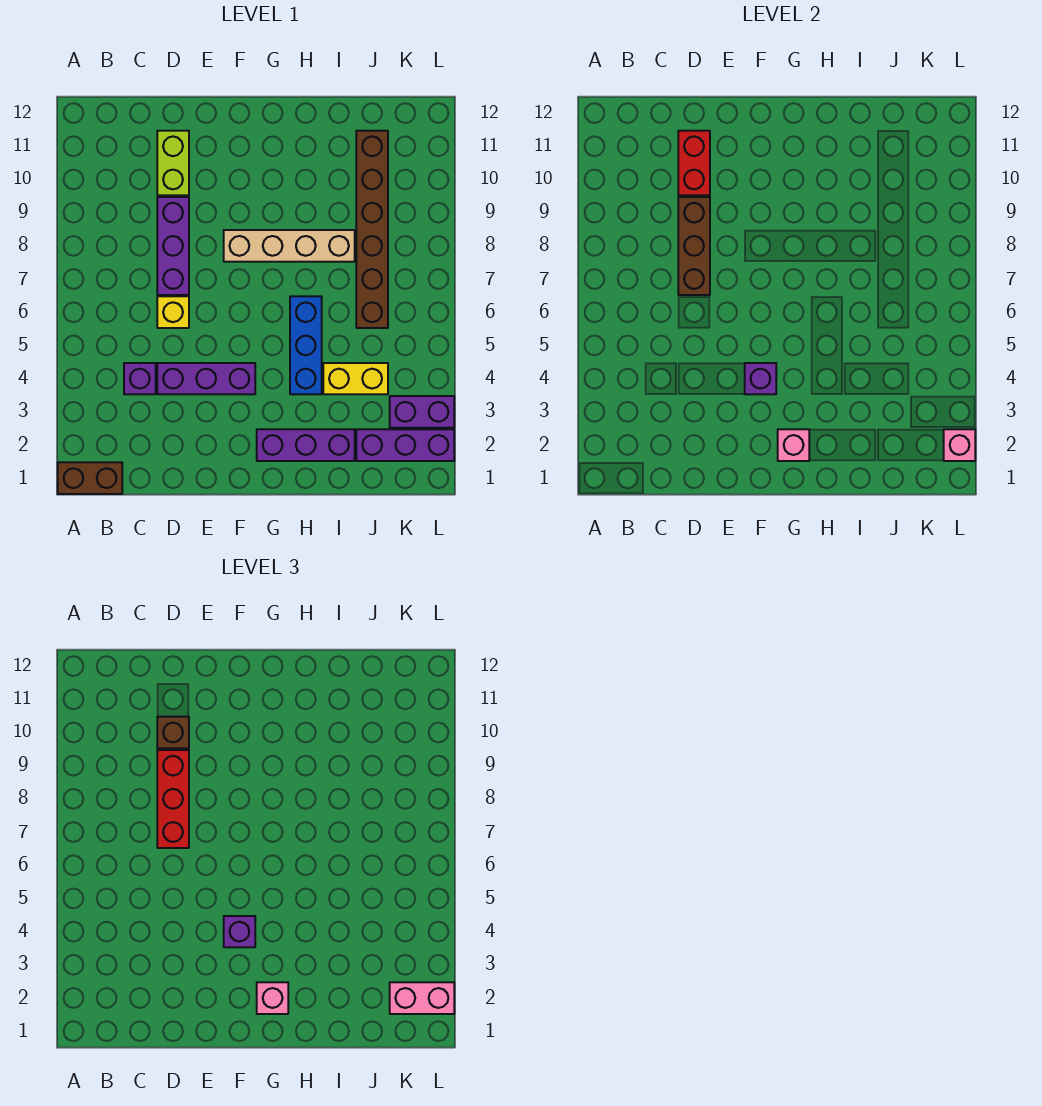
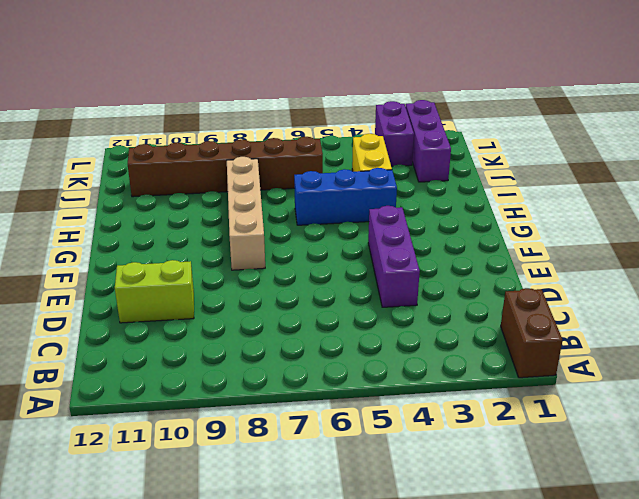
none -> purple brick C4 level 1
none -> yellow brick D6 level 1
none -> purple brick D7:D9 level 1

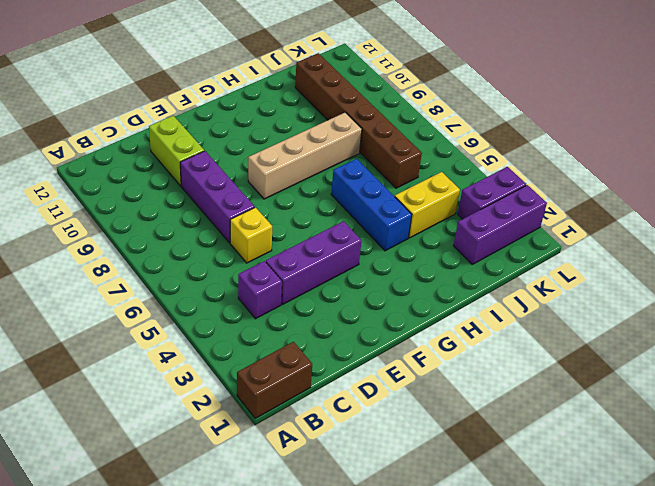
none -> purple brick G2:I2 level 1
none -> brown brick D7:D9 level 2
none -> red brick D10:D11 level 2

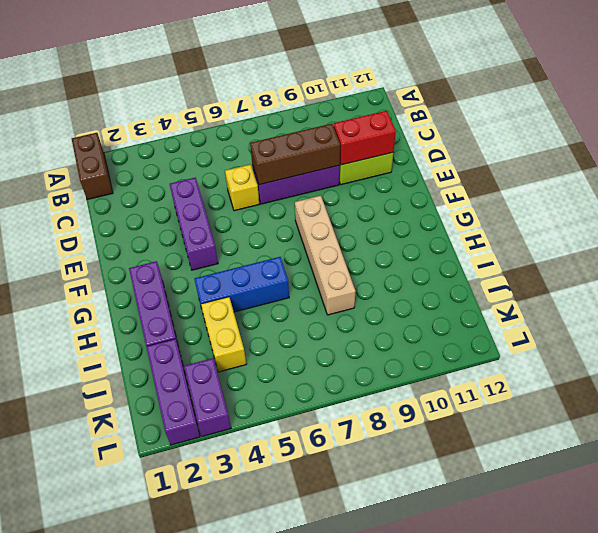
none -> purple brick C4 level 1
none -> brown brick J6:J11 level 1
none -> purple brick F4 level 2

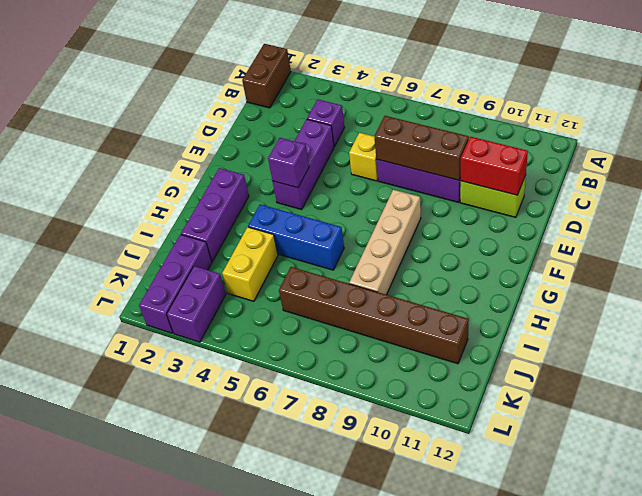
none -> pink brick G2 level 2
none -> pink brick L2 level 2
none -> red brick D7:D9 level 3

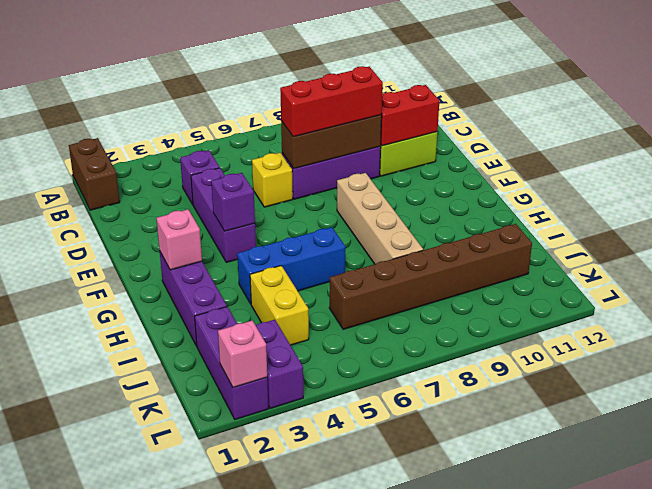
none -> brown brick D10 level 3
none -> purple brick F4 level 3
none -> pink brick G2 level 3

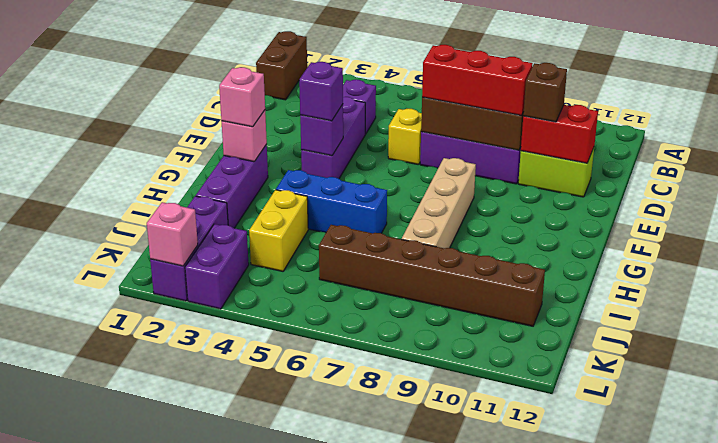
none -> pink brick K2:L2 level 3

